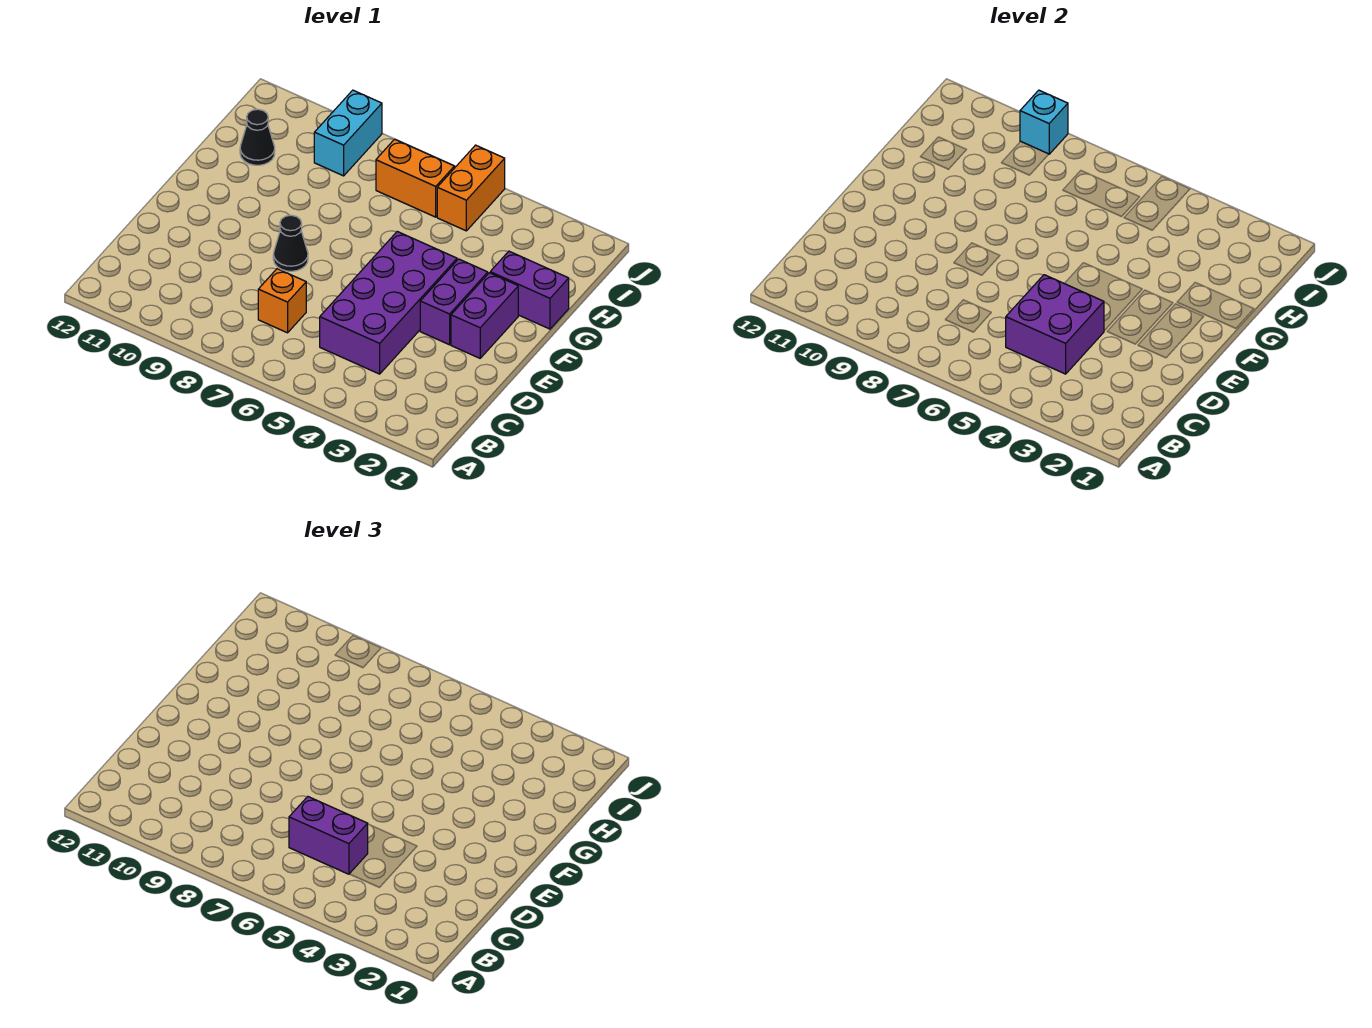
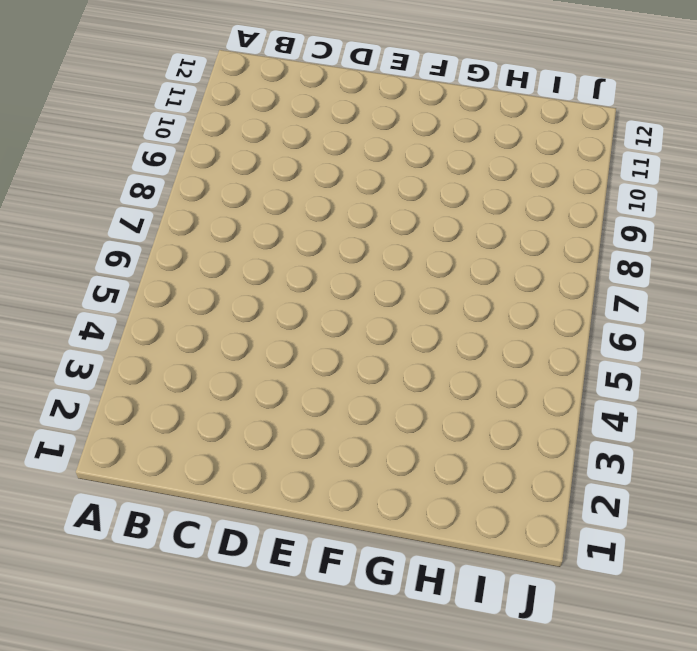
none -> purple brick C4:F5 level 1
none -> orange brick C7 level 1
none -> purple brick E2:F2 level 1

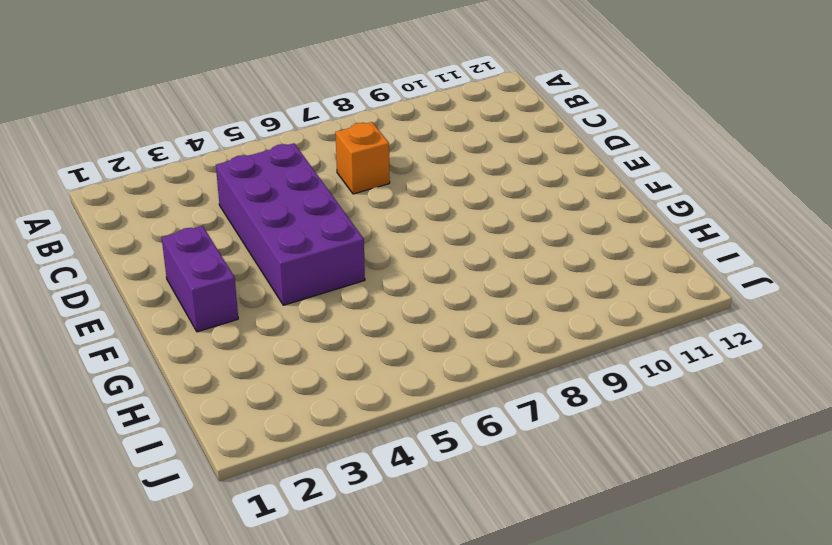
none -> purple brick E3:F3 level 1
none -> black cone E8 level 1
none -> purple brick G1:G2 level 1

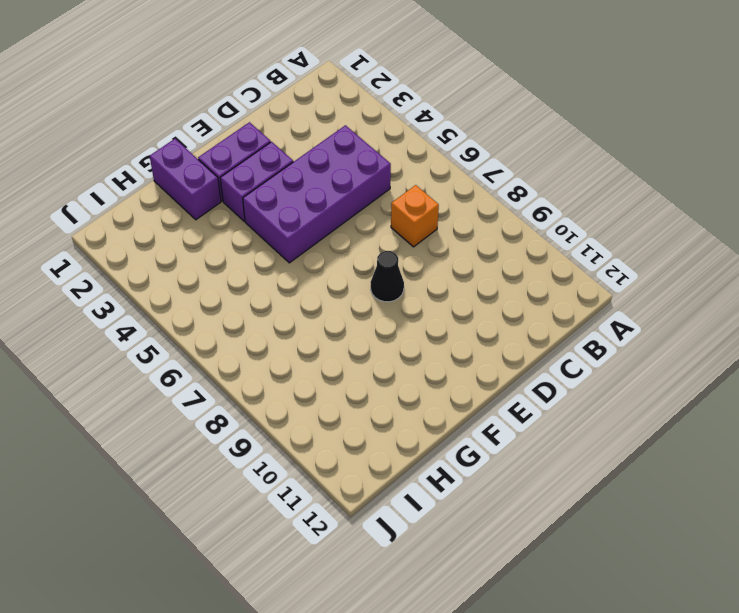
none -> black cone H11 level 1
none -> orange brick I5:J5 level 1
none -> orange brick I6:I7 level 1

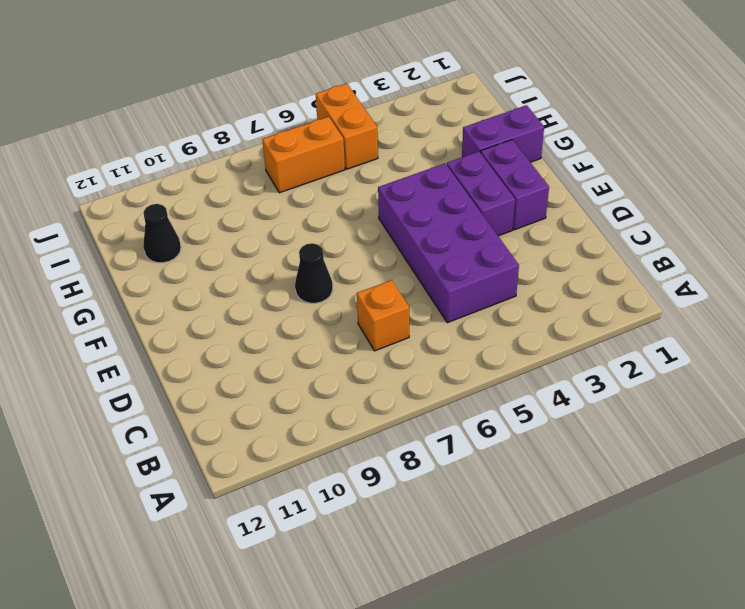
none -> cyan brick I9:J9 level 1
none -> purple brick C4:D5 level 2
none -> cyan brick J9 level 2

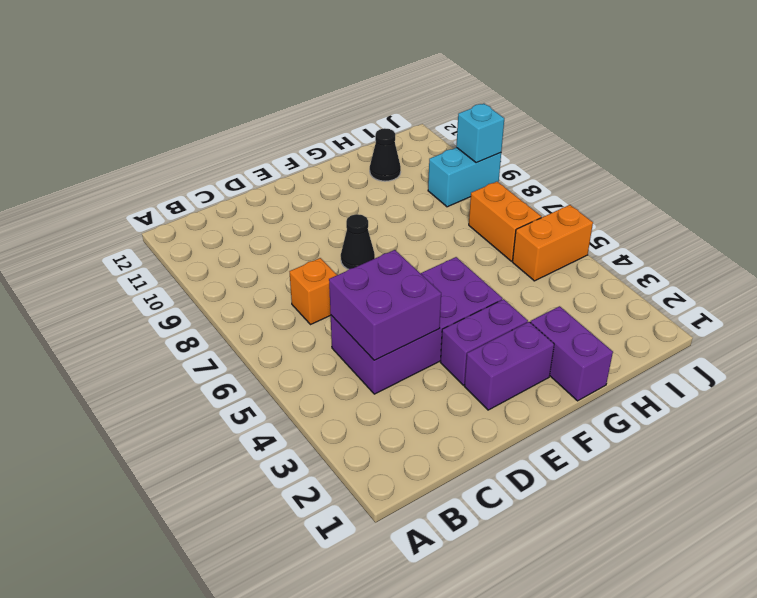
none -> purple brick C5:C6 level 3

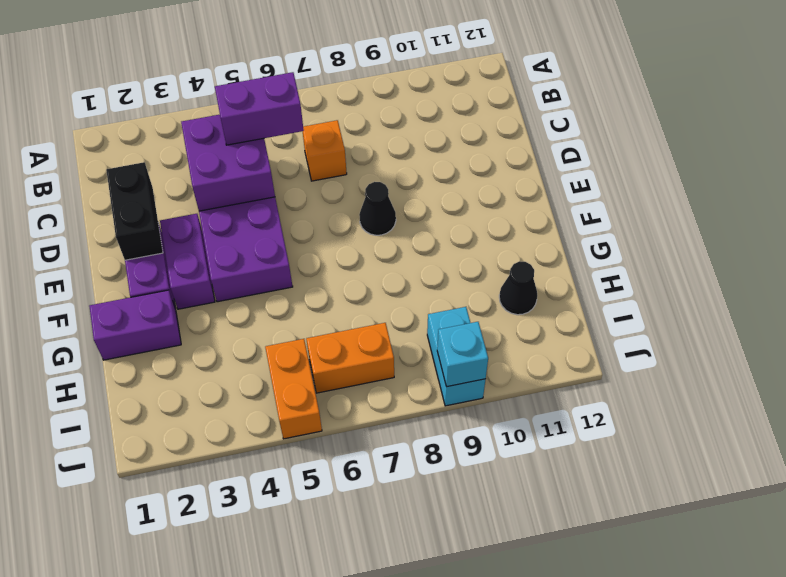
black brick D2:E2 level 2 -> none

